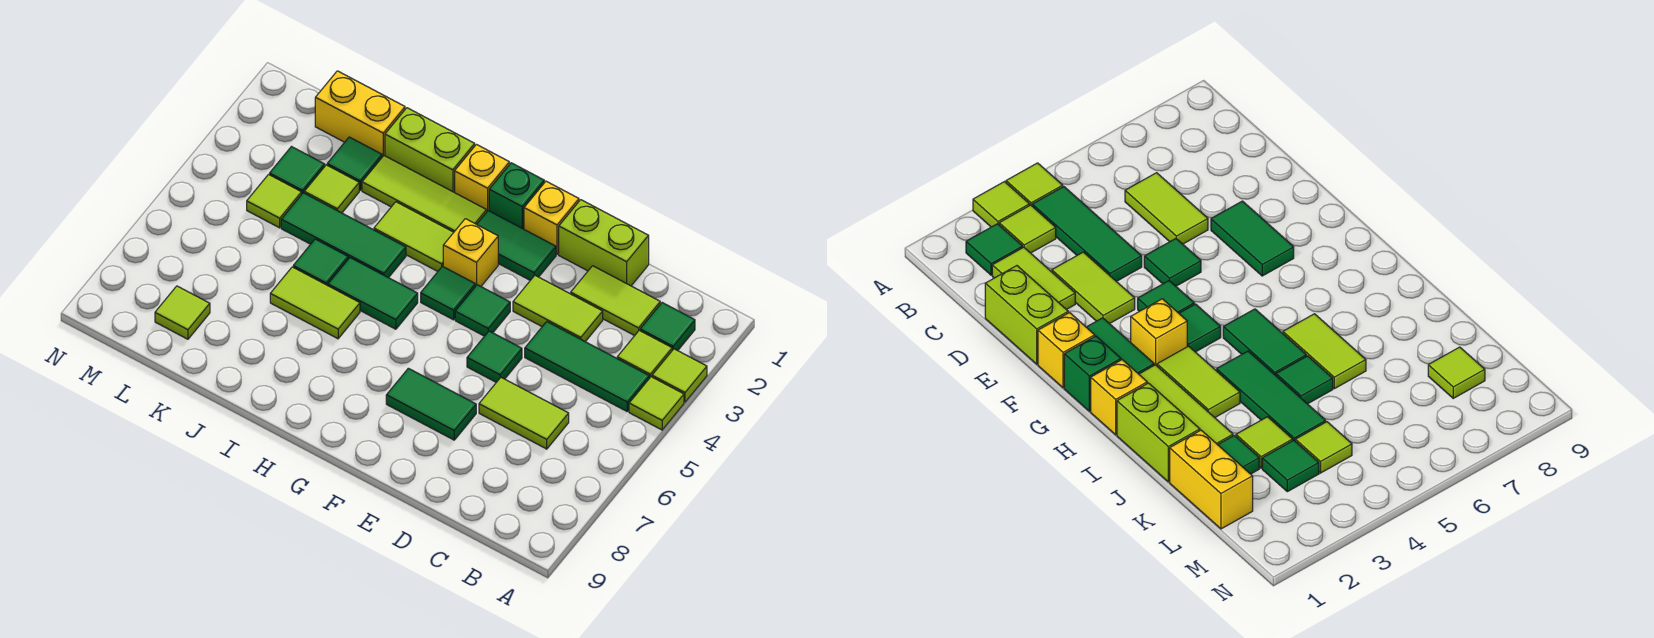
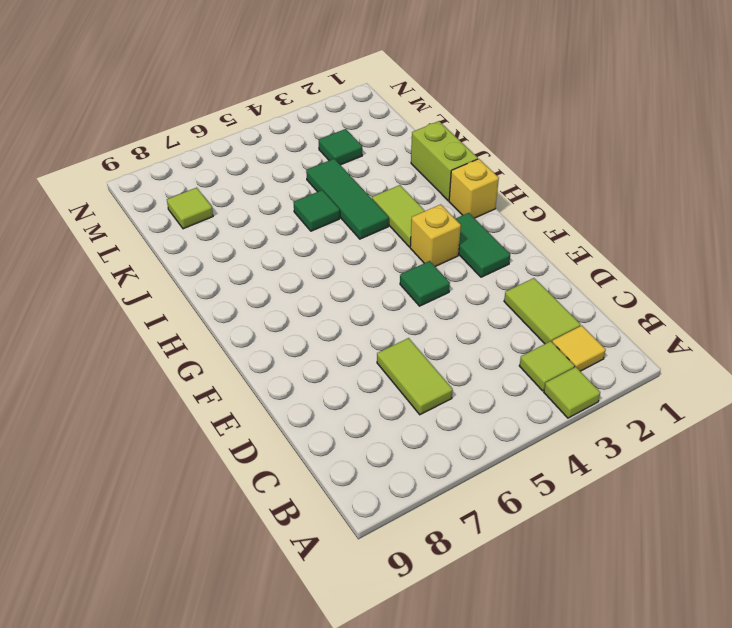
yellow tile B2 level 1 -> green tile B2 level 1
none -> lime tile A4 level 1
none -> green tile B4:D4 level 1
none -> lime brick D1:E1 level 1
none -> lime tile D3:E3 level 1

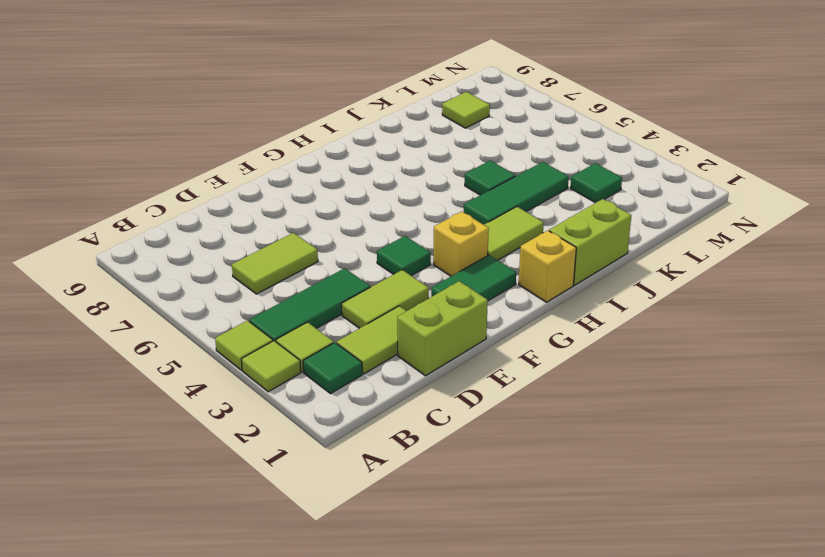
none -> green tile E5 level 1
none -> green tile E7:F7 level 1
none -> yellow brick F1 level 1
none -> green brick G1 level 1

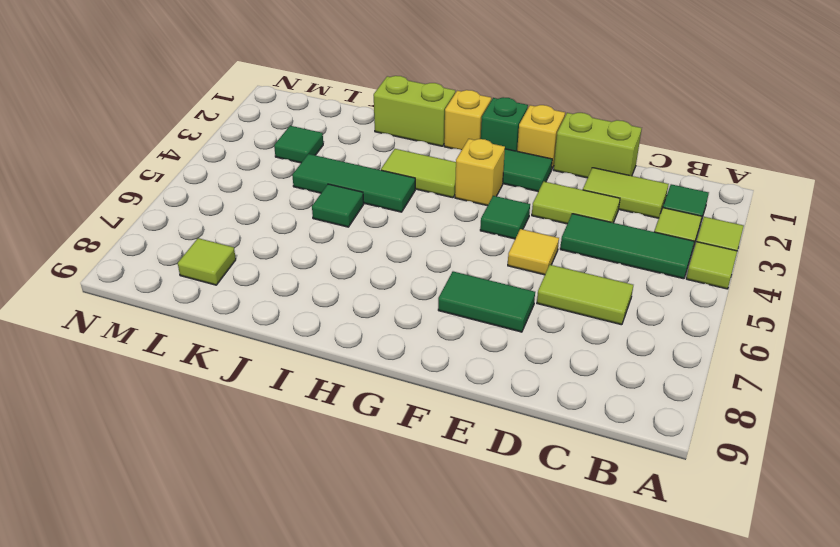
yellow tile E5 level 1 -> green tile E5 level 1
none -> green tile G4 level 1
none -> lime tile H2:J2 level 1
none -> green tile H5:I5 level 1
none -> lime tile I6:J6 level 1

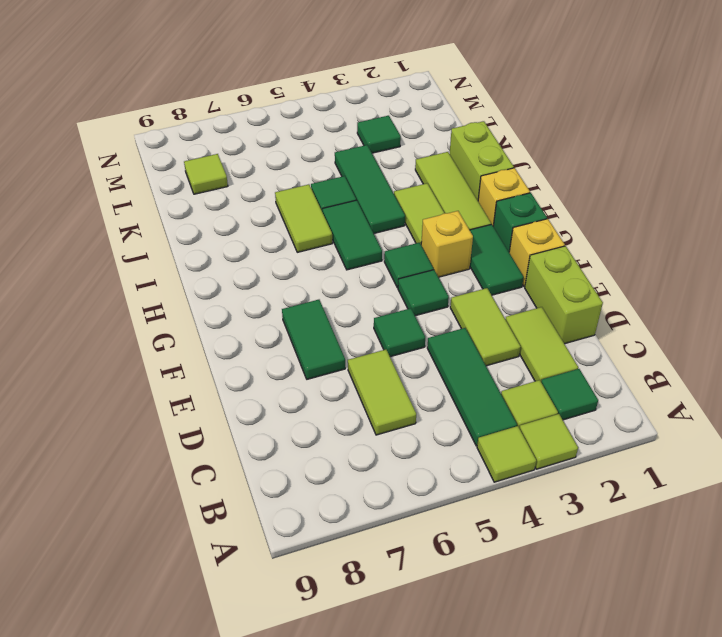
none -> yellow brick K1:L1 level 1
none -> green tile K2 level 1
none -> lime tile K3 level 1
none -> lime tile L4 level 1

